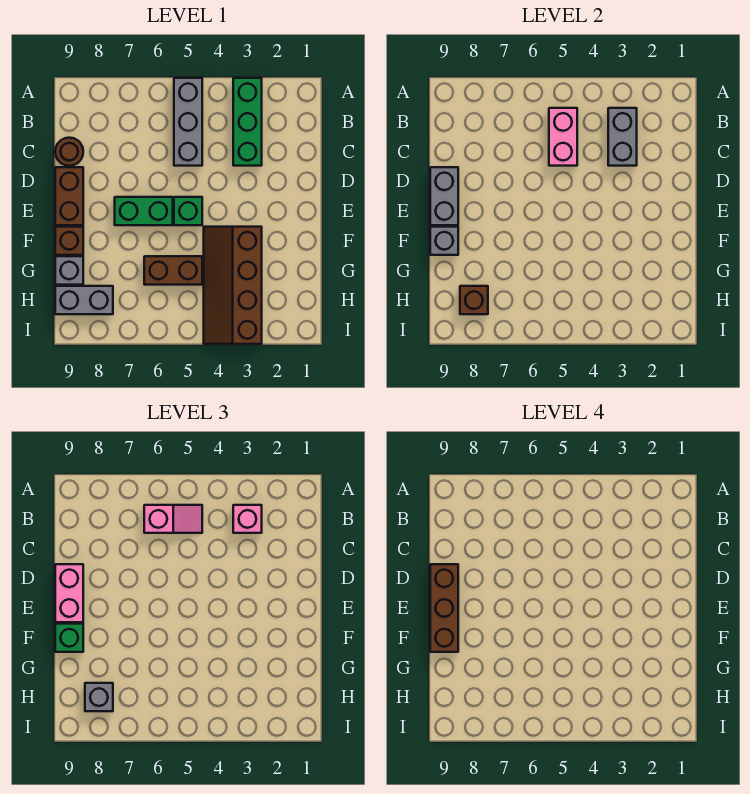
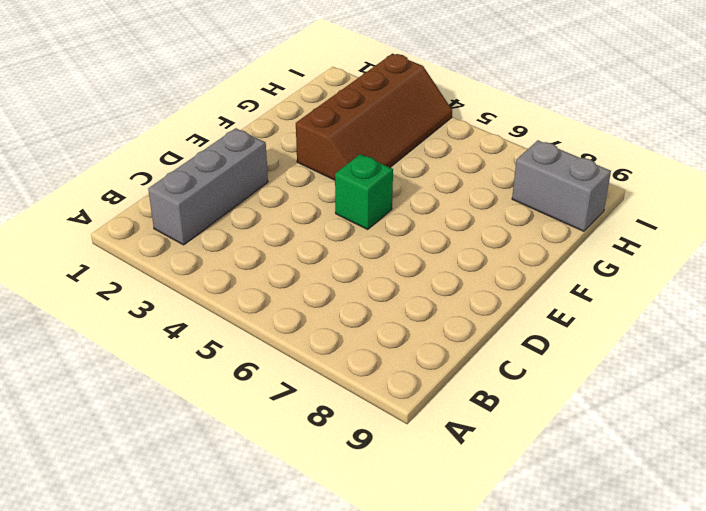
grey brick B2:D2 level 1 -> grey brick A5:C5 level 1
none -> green brick A3:C3 level 1
none -> brown round brick C9 level 1
none -> brown brick D9:E9 level 1

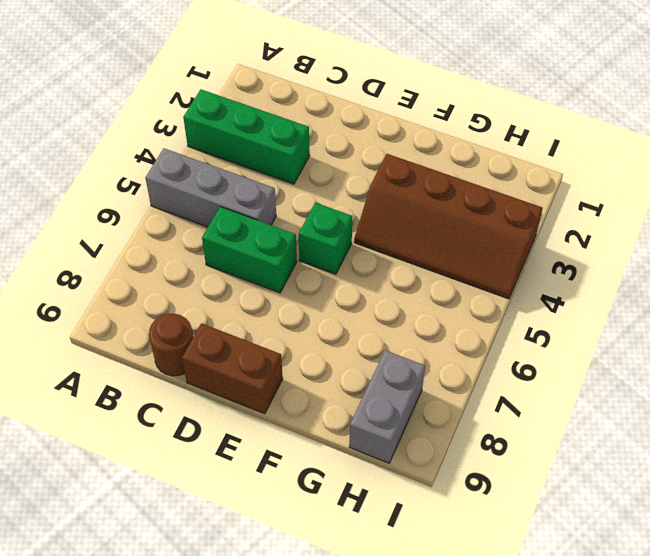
green brick C6:D6 level 1 -> green brick E6:E7 level 1
none -> brown brick F9 level 1
none -> brown brick G5:G6 level 1
none -> grey brick G9 level 1

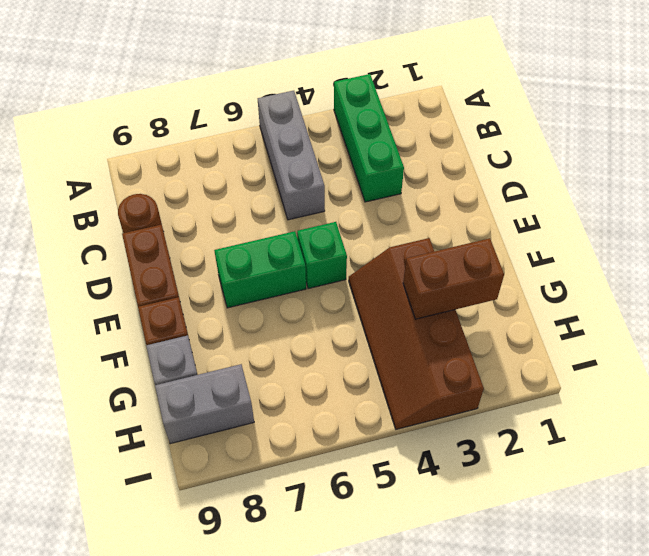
brown brick G2:G3 level 2 -> brown brick G5:G6 level 1
none -> grey brick B3:C3 level 2
none -> pink brick B5:C5 level 2
none -> grey brick D9:E9 level 2

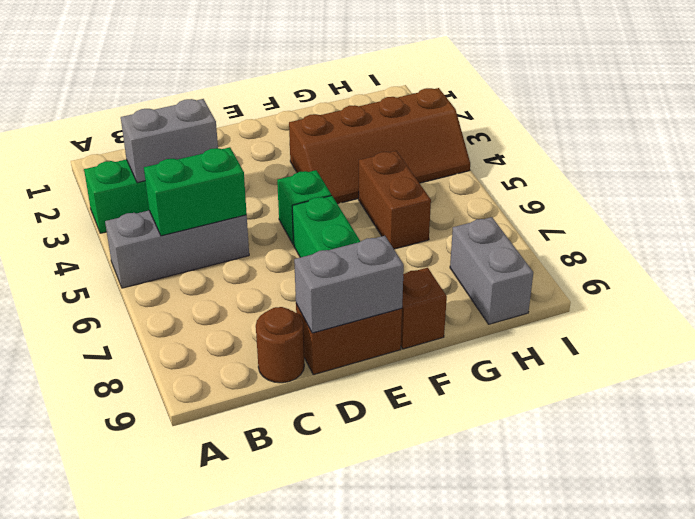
green brick B5:C5 level 2 -> pink brick B5:C5 level 2
none -> grey brick G9 level 1
none -> grey brick F9 level 2
none -> brown brick H8 level 2

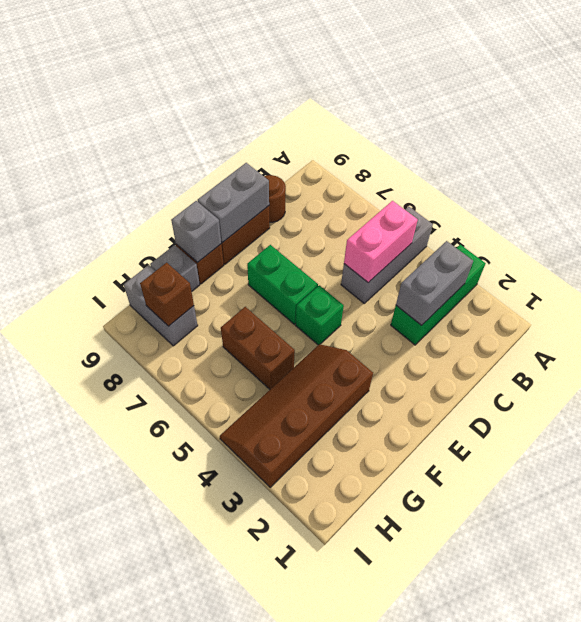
none -> pink brick B3 level 3
none -> pink slope B5:B6 level 3 top 6
none -> pink brick D9:E9 level 3

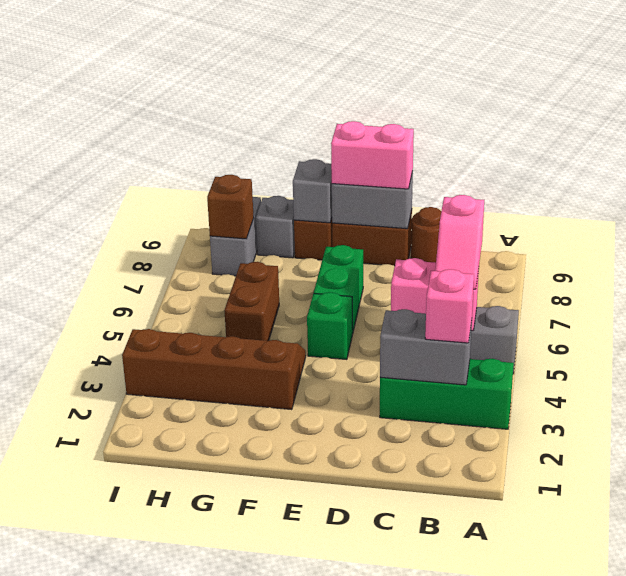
none -> green brick F9 level 3
none -> grey brick H8 level 3
none -> brown brick D9:F9 level 4

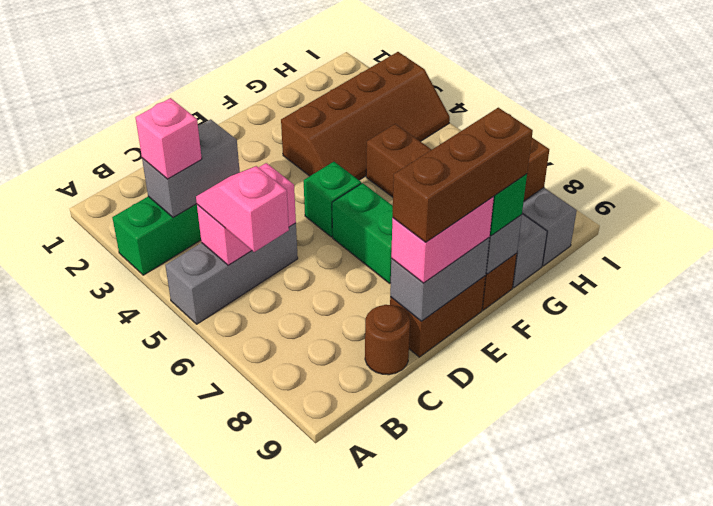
none -> grey brick H8 level 3

